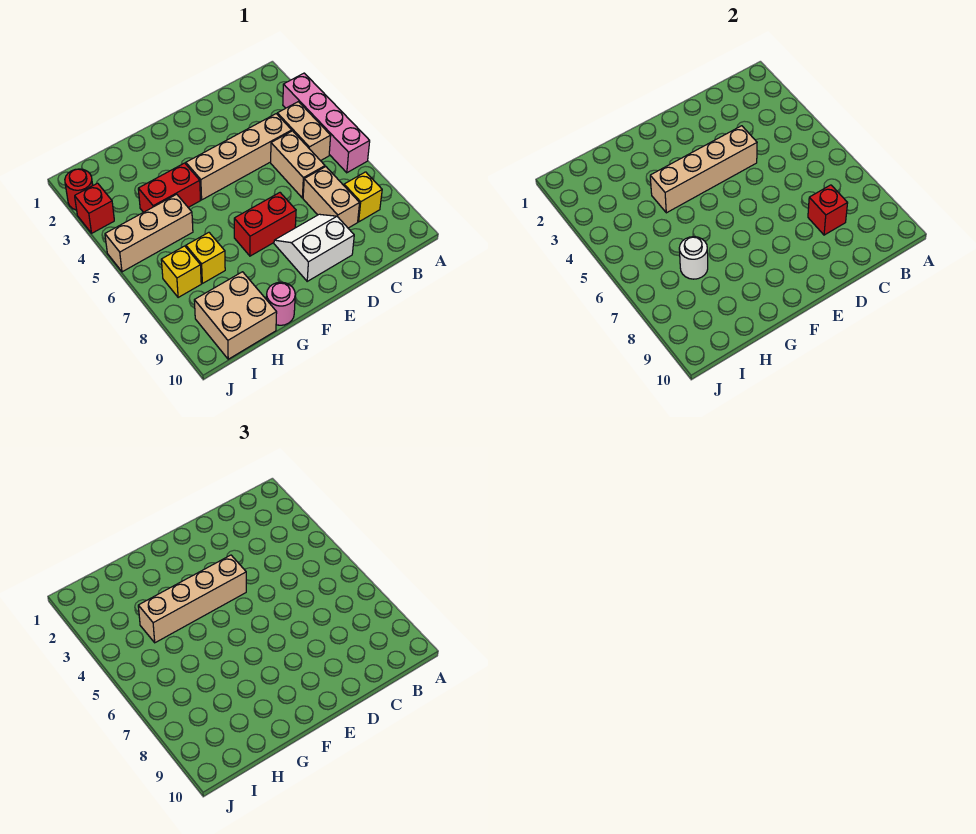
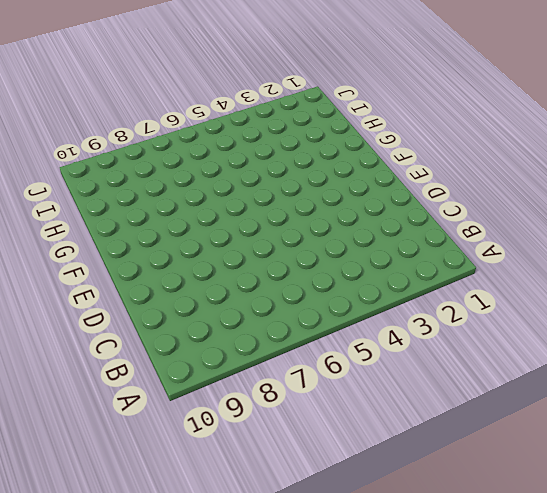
none -> pink brick A3:A6 level 1
none -> tan brick B4:B5 level 1
none -> yellow brick B8 level 1

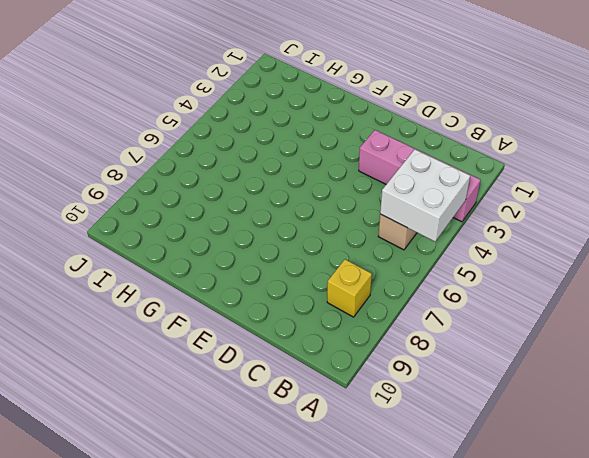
pink brick A3:D3 level 1 -> pink brick A3:A6 level 1
white brick A4:B5 level 2 -> none
none -> tan brick C4:F4 level 1
none -> tan brick C5:C6 level 1
none -> tan brick C7:C8 level 1

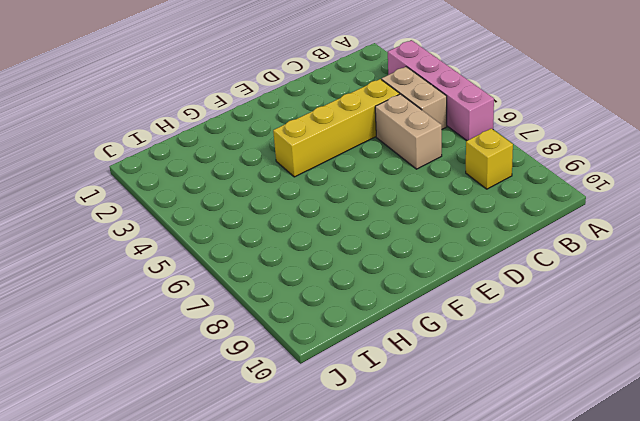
yellow brick C4:F4 level 1 -> tan brick C4:F4 level 1
none -> tan brick C7:C8 level 1
none -> white slope D8:E9 level 1 top 9
none -> red brick E7:F7 level 1

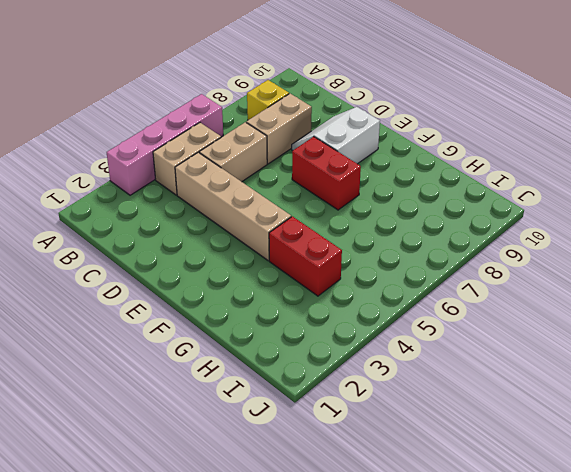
white slope D8:E9 level 1 top E -> white slope D8:E9 level 1 top 9
none -> pink round brick G10 level 1
none -> tan brick H5:J5 level 1
none -> yellow brick H7 level 1

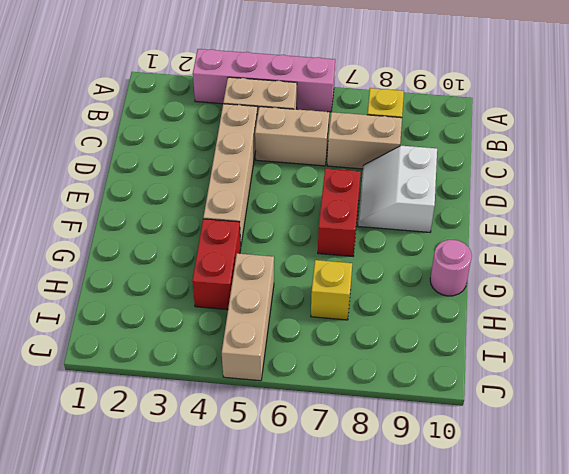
none -> tan brick H9:I10 level 1
none -> yellow brick I7 level 1
none -> red round brick J2 level 1

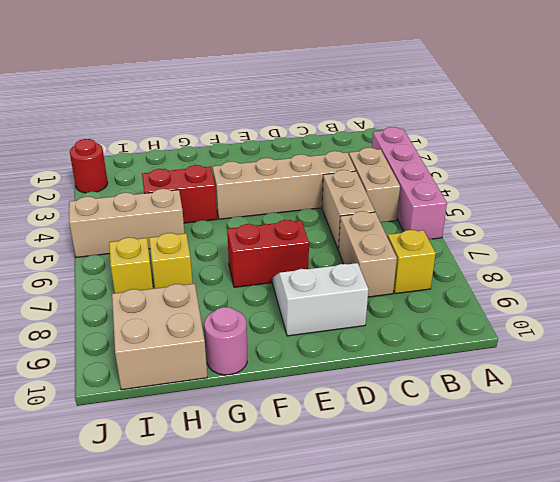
none -> red brick J3 level 1
none -> red brick C8 level 2
none -> tan brick D4:G4 level 2

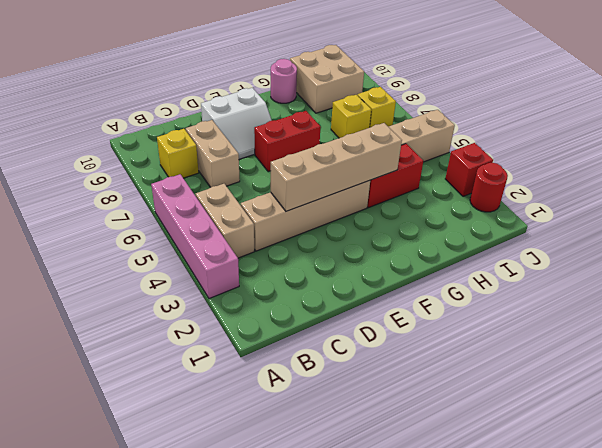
none -> tan brick C5:C6 level 1
none -> red brick C8 level 2
none -> white round brick H7 level 2

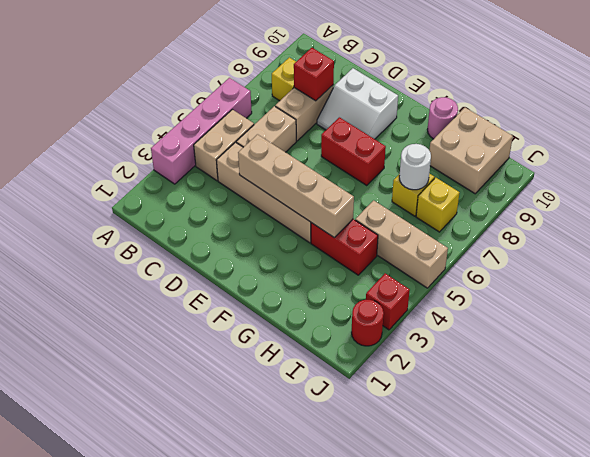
none -> tan brick E4:H4 level 3

